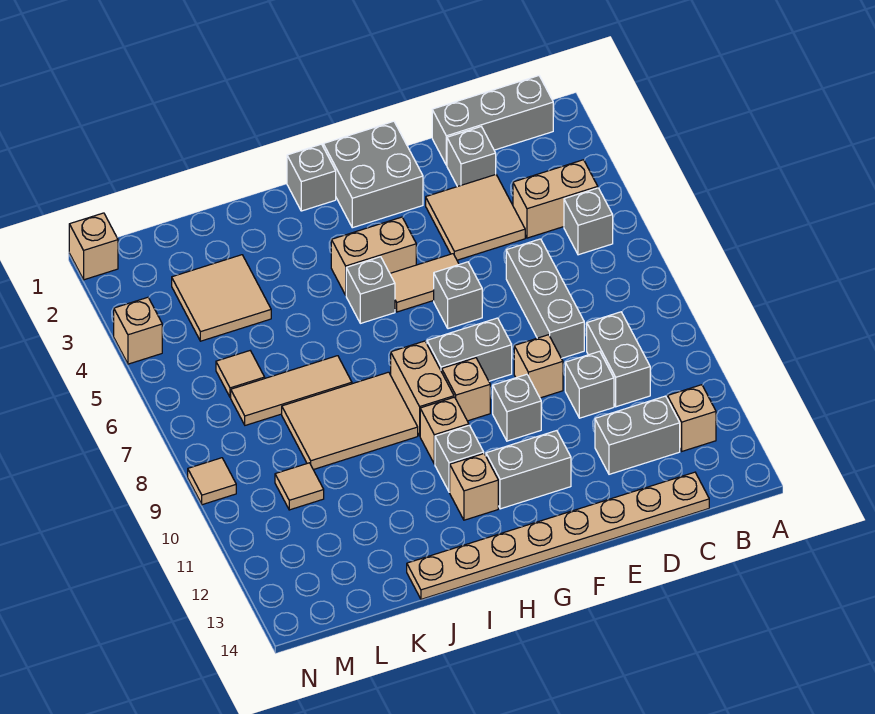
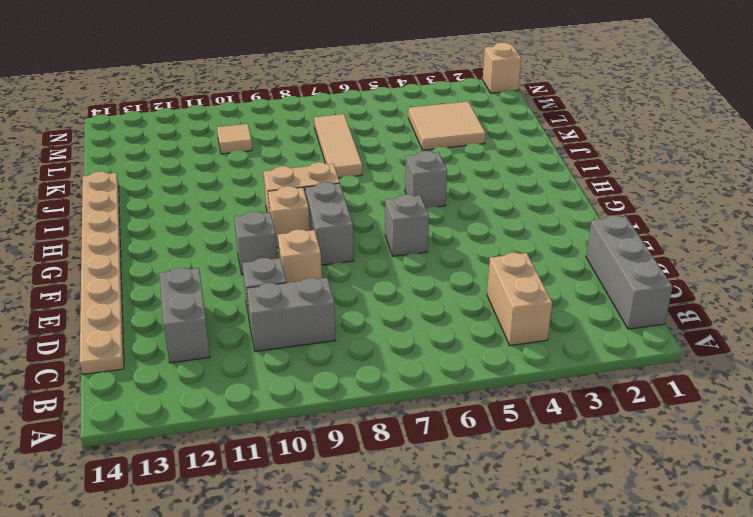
none -> grey brick B5 level 1
none -> tan brick B12 level 1
none -> grey brick D2 level 1
none -> tan tile D3:E4 level 1

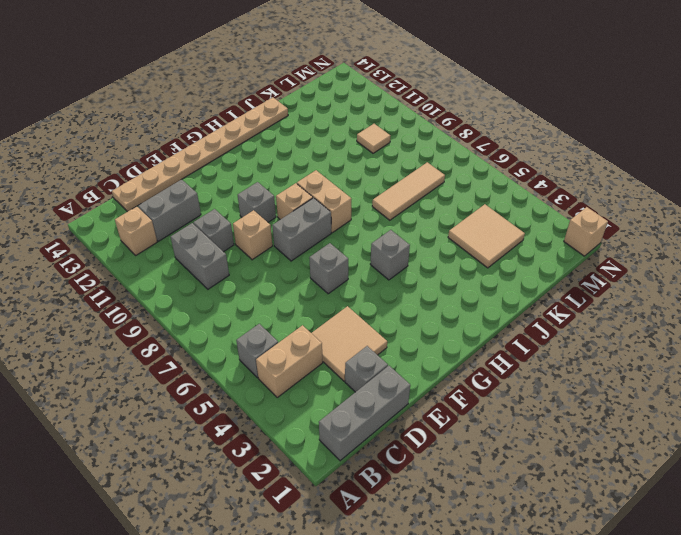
none -> grey brick D6:D8 level 1
none -> grey brick F1:G2 level 1
none -> tan tile F5:G5 level 1
none -> grey brick F12:G12 level 1

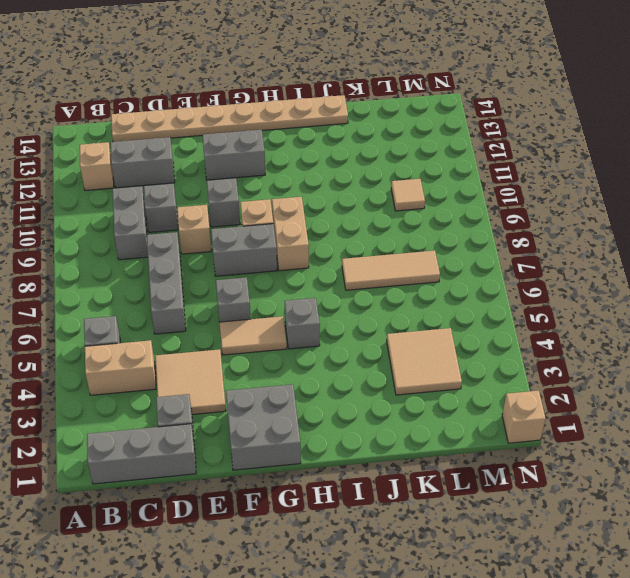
none -> tan brick G4:H4 level 1
none -> grey brick H1 level 1
none -> tan brick H10 level 1
none -> grey brick H11 level 1

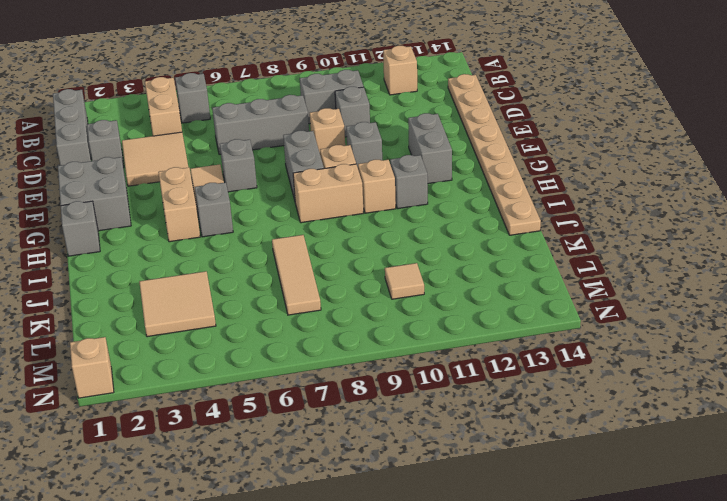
none -> grey brick C12:D12 level 1
none -> tan brick H12 level 1
none -> tan tile I8:K9 level 1
none -> tan tile L6 level 1

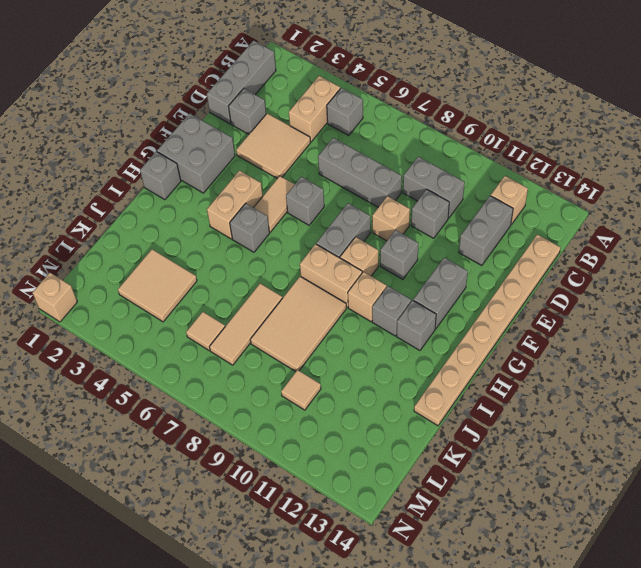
grey brick H12 level 1 -> tan brick H12 level 1
none -> tan brick N4 level 1
none -> tan tile N9 level 1

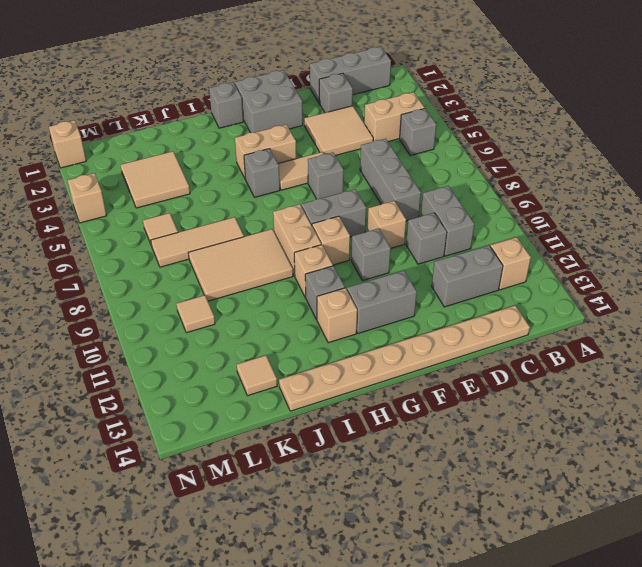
tan tile K13 level 1 -> tan tile N9 level 1

